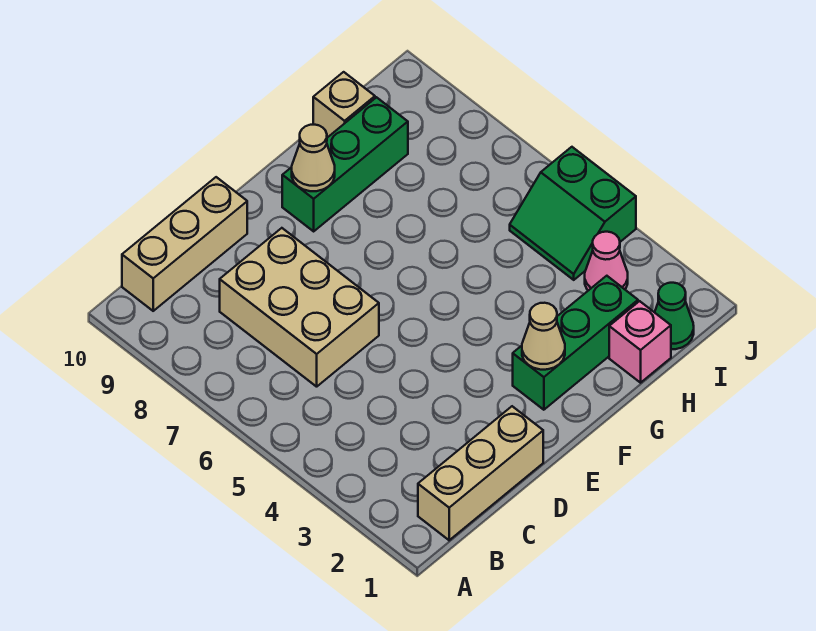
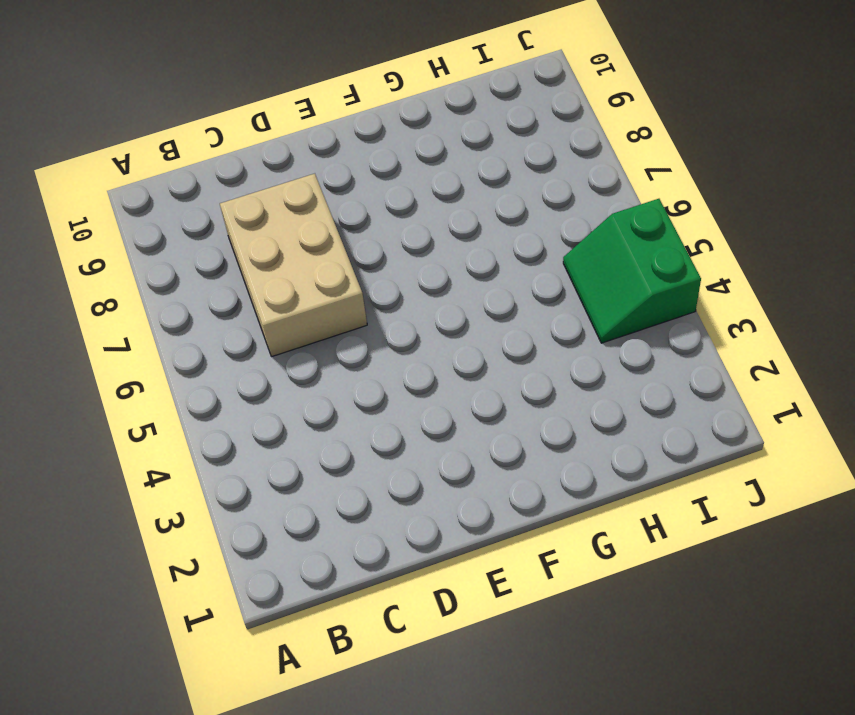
none -> tan brick B1:D1 level 1
none -> tan brick B10:D10 level 1
none -> green brick F2:H2 level 1

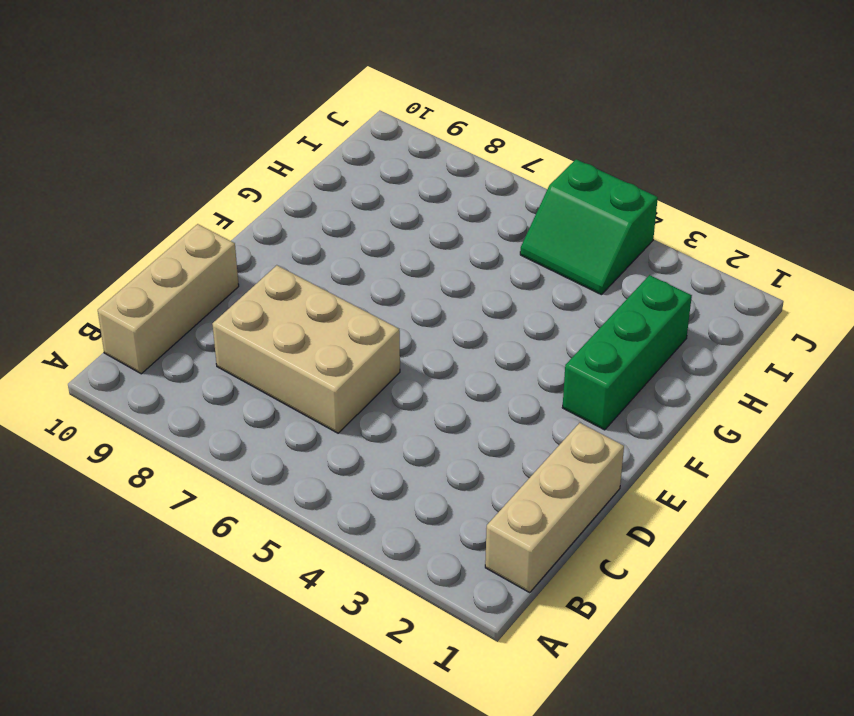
none -> green brick F9:H9 level 1
none -> pink brick H1 level 1
none -> tan brick H10 level 1

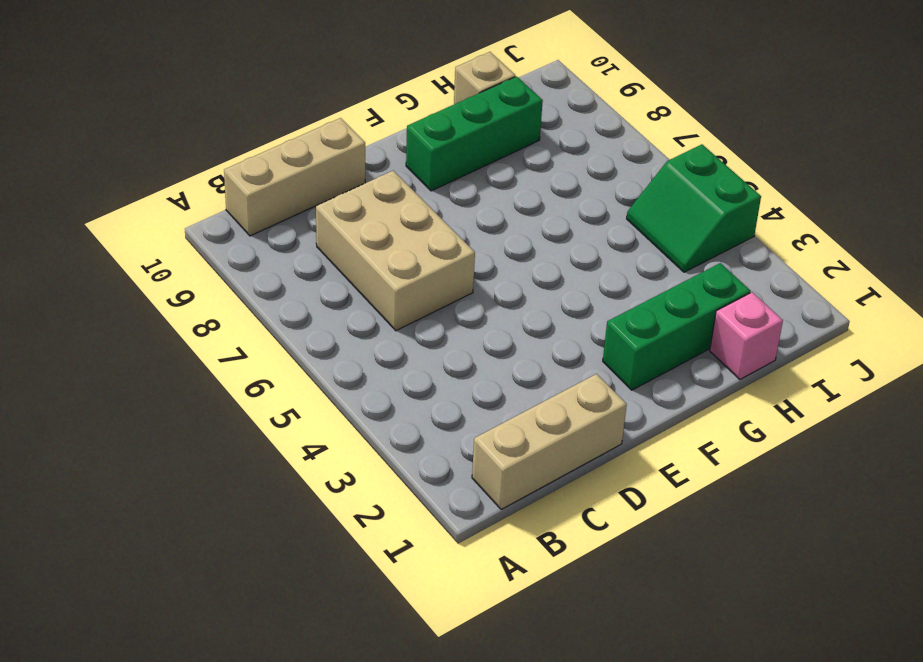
none -> green cone I1 level 1
none -> pink cone I3 level 1
none -> tan cone F2 level 2

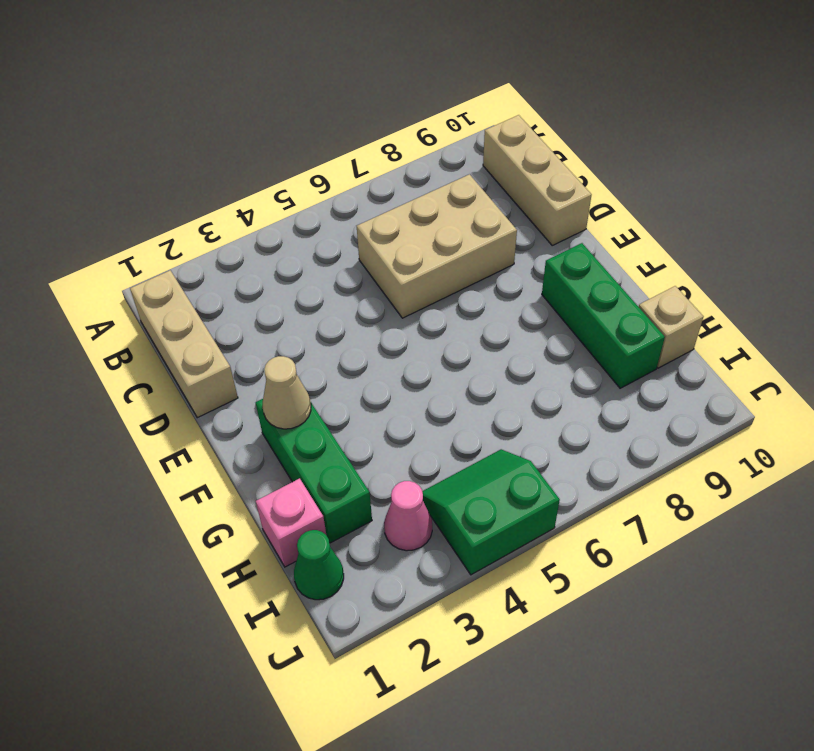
none -> tan cone F9 level 2

